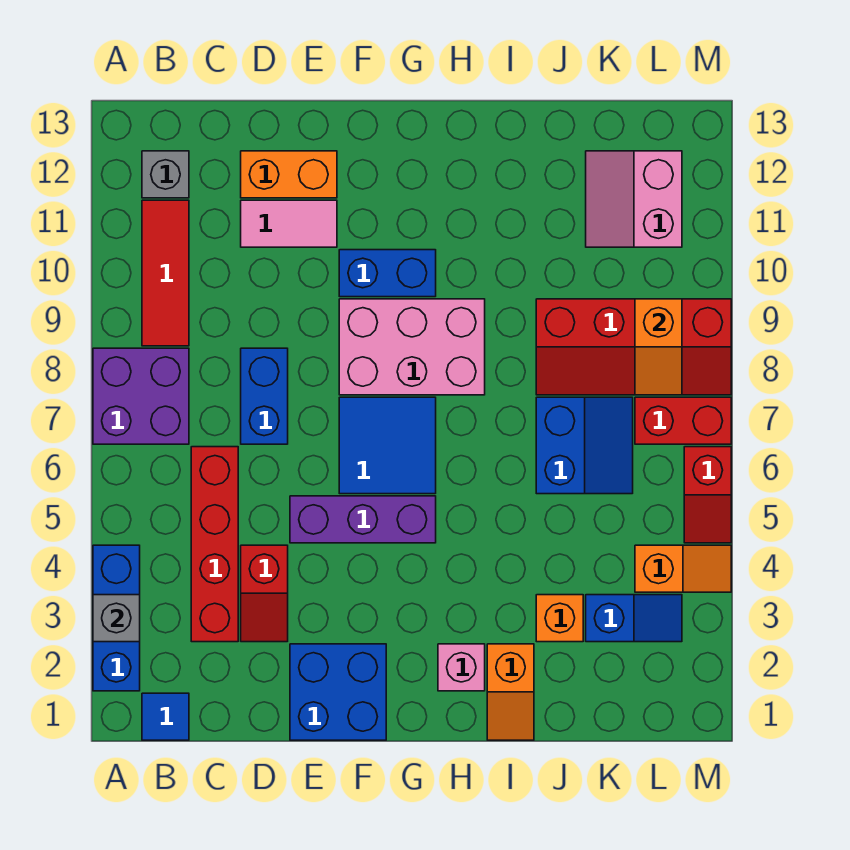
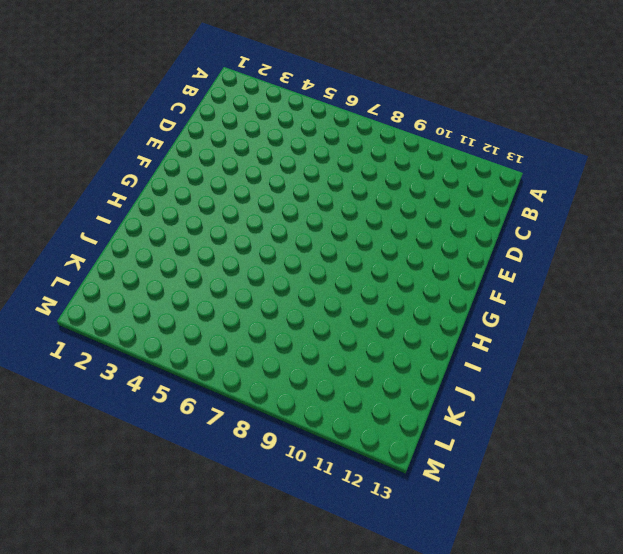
none -> blue brick A2:A4 level 1
none -> purple brick A7:B8 level 1
none -> blue tile B1 level 1

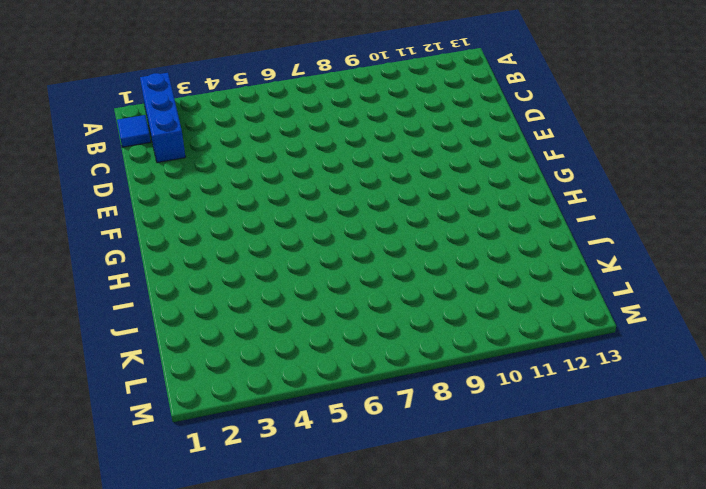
blue brick A2:C2 level 1 -> blue brick A2:A4 level 1
none -> purple brick A7:B8 level 1
none -> red tile B9:B11 level 1
none -> grey brick B12 level 1

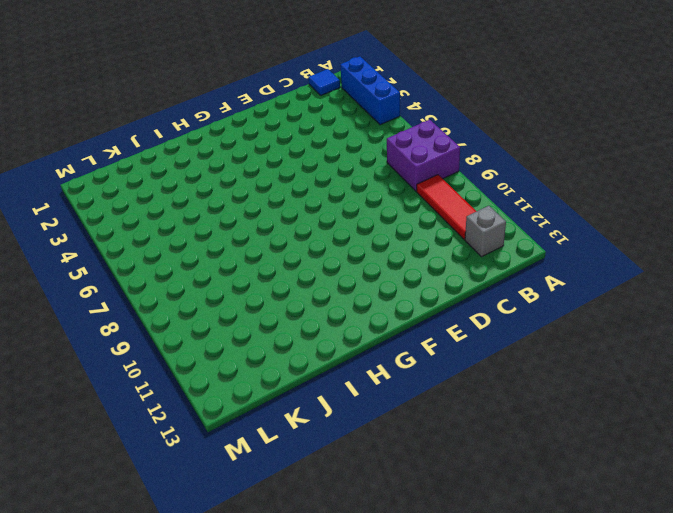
none -> red brick C3:C6 level 1
none -> red slope D3:D4 level 1 top 4
none -> blue brick D7:D8 level 1

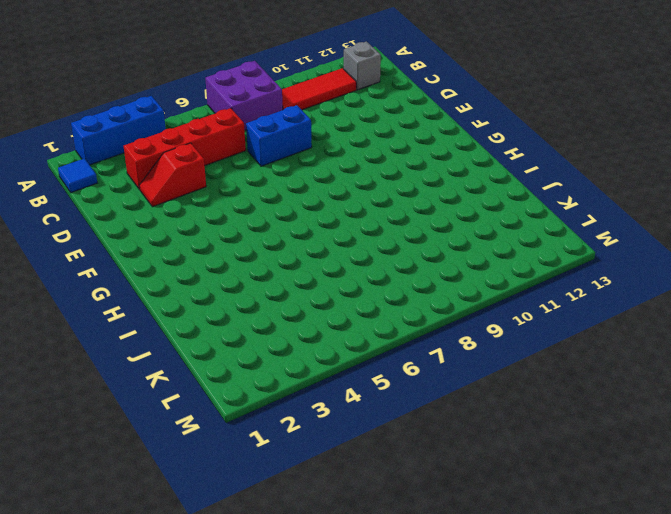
none -> pink tile D11:E11 level 1
none -> orange brick D12:E12 level 1
none -> blue brick E1:F2 level 1

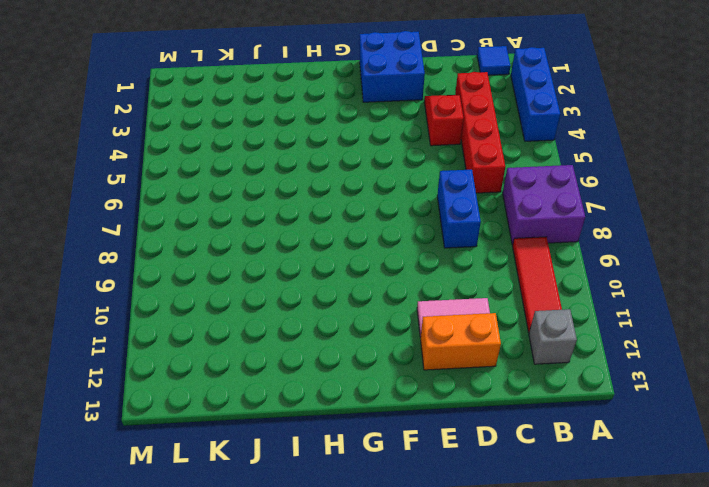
none -> purple brick E5:G5 level 1
none -> blue tile F6:G7 level 1
none -> pink brick F8:H9 level 1

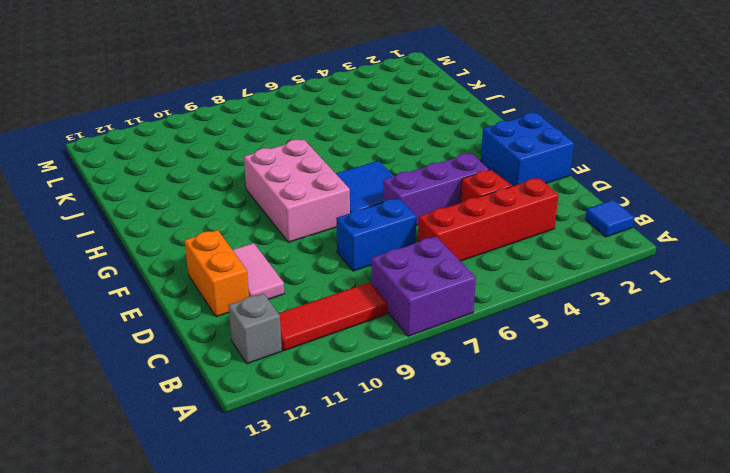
purple brick E4:E6 level 1 -> purple brick E5:G5 level 1
none -> blue brick A2:A4 level 1
none -> blue brick F10:G10 level 1
none -> pink brick H2 level 1

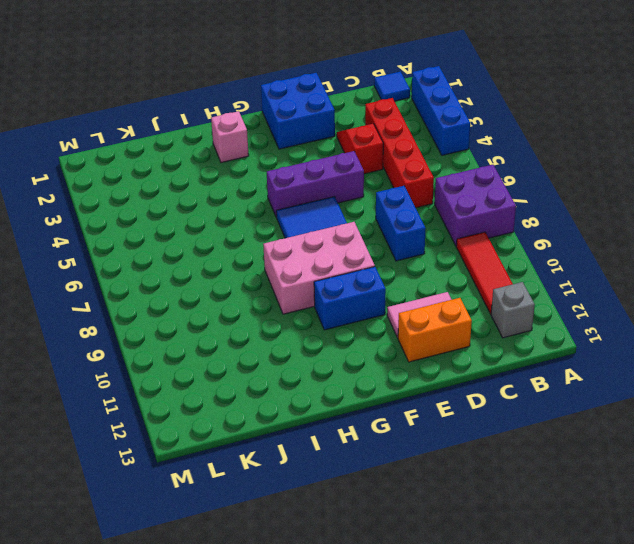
none -> orange slope I1:I2 level 1 top 2
none -> orange brick J3 level 1
none -> blue slope J6:K7 level 1 top J

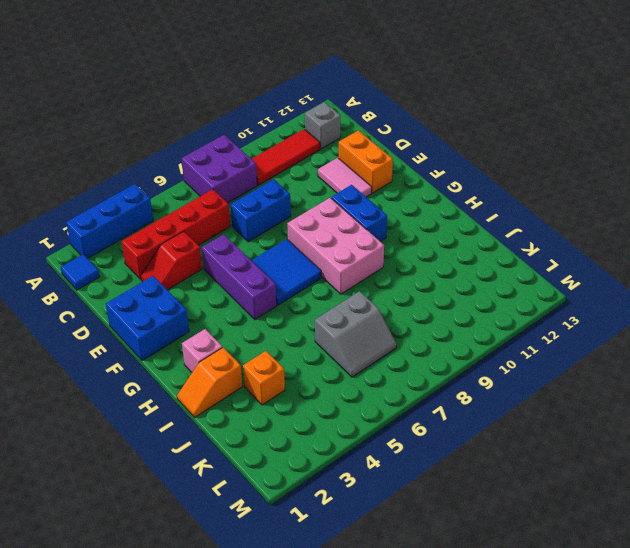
grey slope J6:K7 level 1 top J -> blue slope J6:K7 level 1 top J
none -> red slope J8:M9 level 1 top 9
none -> blue slope K3:L3 level 1 top K
none -> pink slope K11:L12 level 1 top L

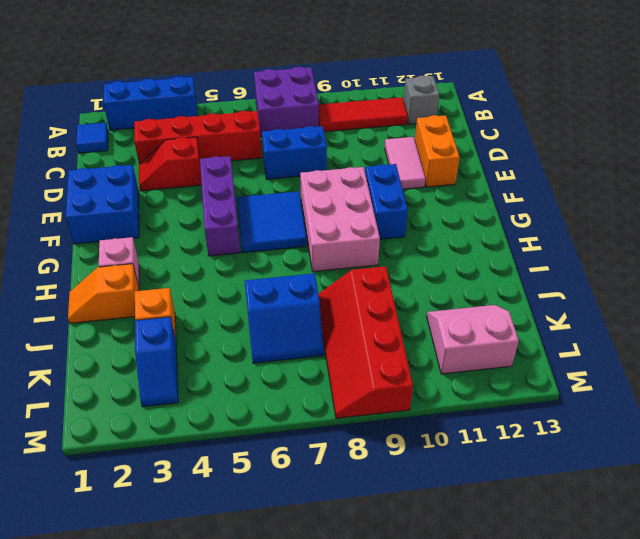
none -> orange slope L4:M4 level 1 top L
none -> red brick L7:M7 level 1
none -> red slope M5:M6 level 1 top 6

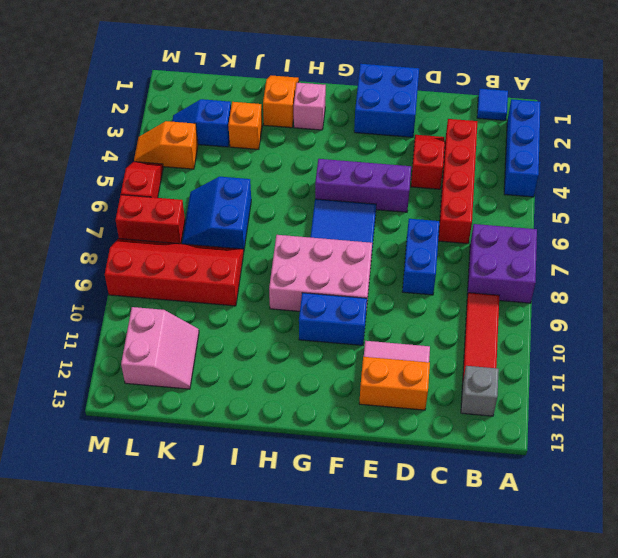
none -> grey brick A3 level 2
none -> orange slope L8:L9 level 2 top 9

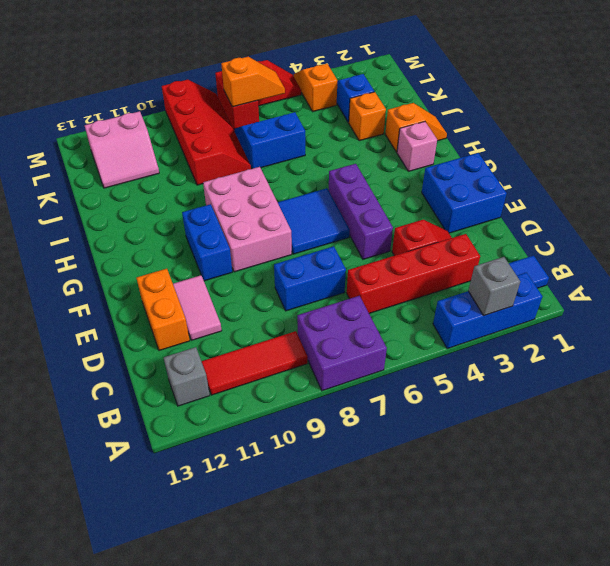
orange slope L6:L7 level 2 top 7 -> orange slope L8:L9 level 2 top 9

